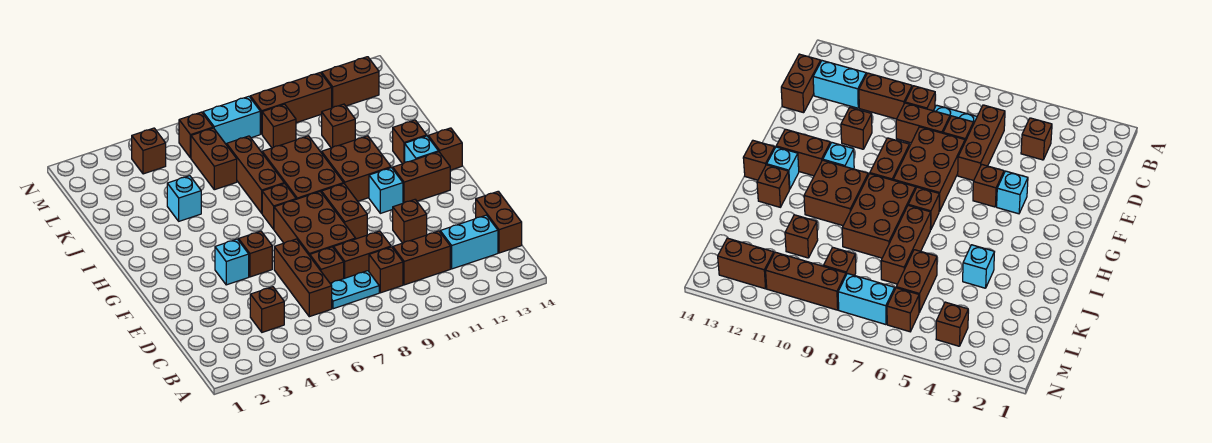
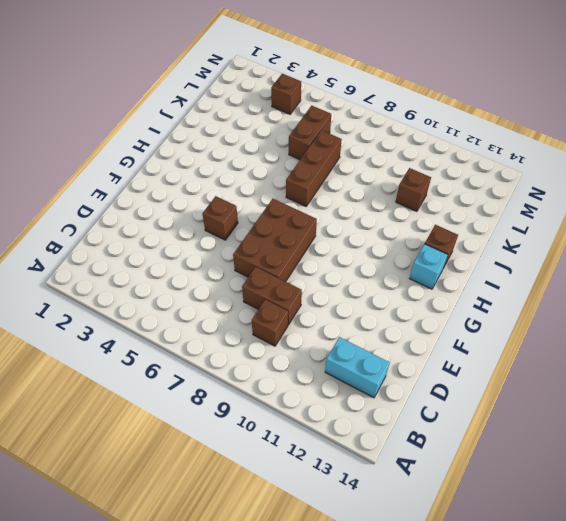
none -> brown brick C4 level 1
none -> brown brick C6:E6 level 1
none -> cyan plate C7:C8 level 1
none -> brown brick C10:C11 level 1

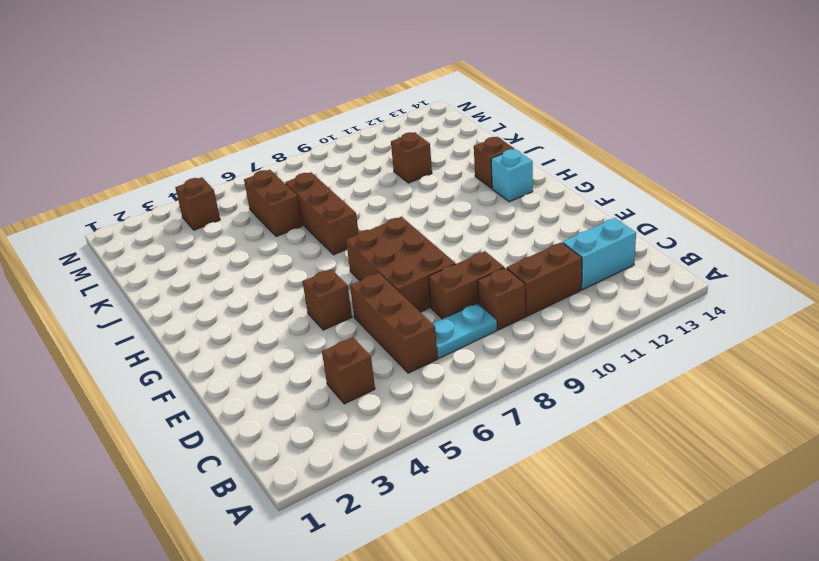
none -> brown brick C14:D14 level 1
none -> brown brick D7 level 1
none -> brown brick E11 level 1
none -> cyan brick F4 level 1

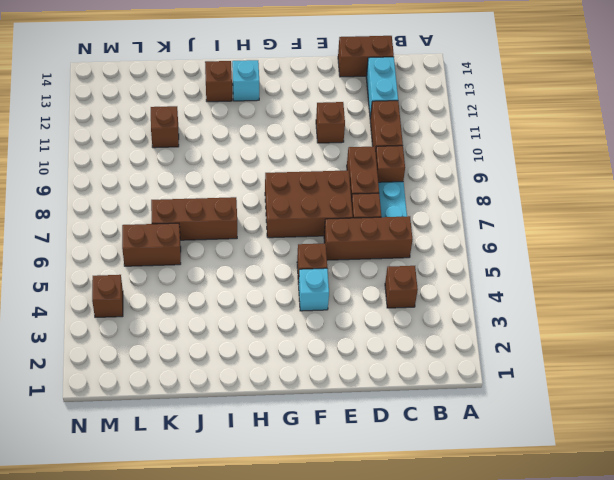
none -> brown brick F9:G9 level 1
none -> cyan brick G11 level 1
none -> brown brick G12:G13 level 1
none -> brown brick H7 level 1

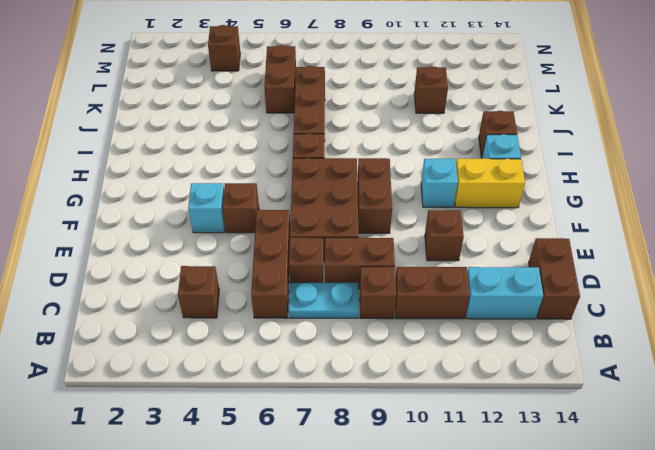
yellow brick G12:G13 level 1 -> brown brick G12:G13 level 1
none -> brown brick H8:J9 level 1
none -> brown brick H10:I11 level 1
none -> brown brick H14 level 1
none -> cyan brick J4 level 1

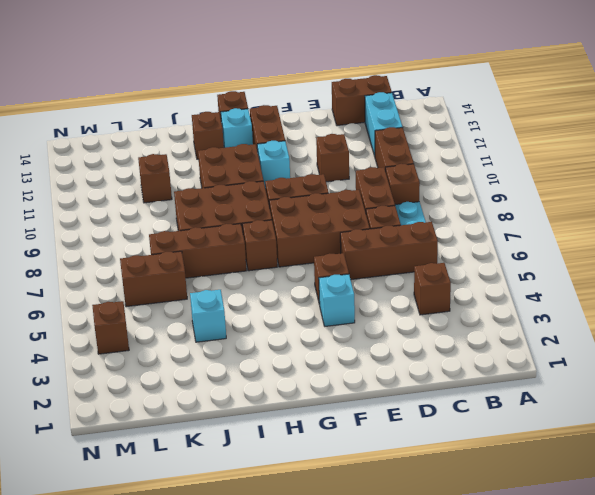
none -> brown brick L9 level 1
none -> brown brick M6 level 1
none -> cyan brick M7:M8 level 1
none -> brown brick M9:M11 level 1

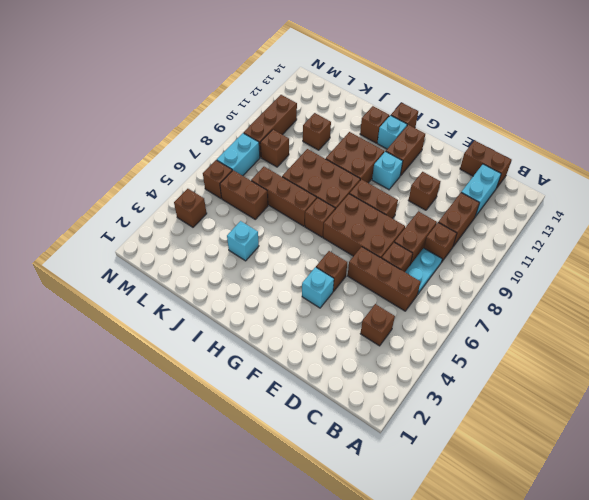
none -> brown brick M12:M13 level 1

